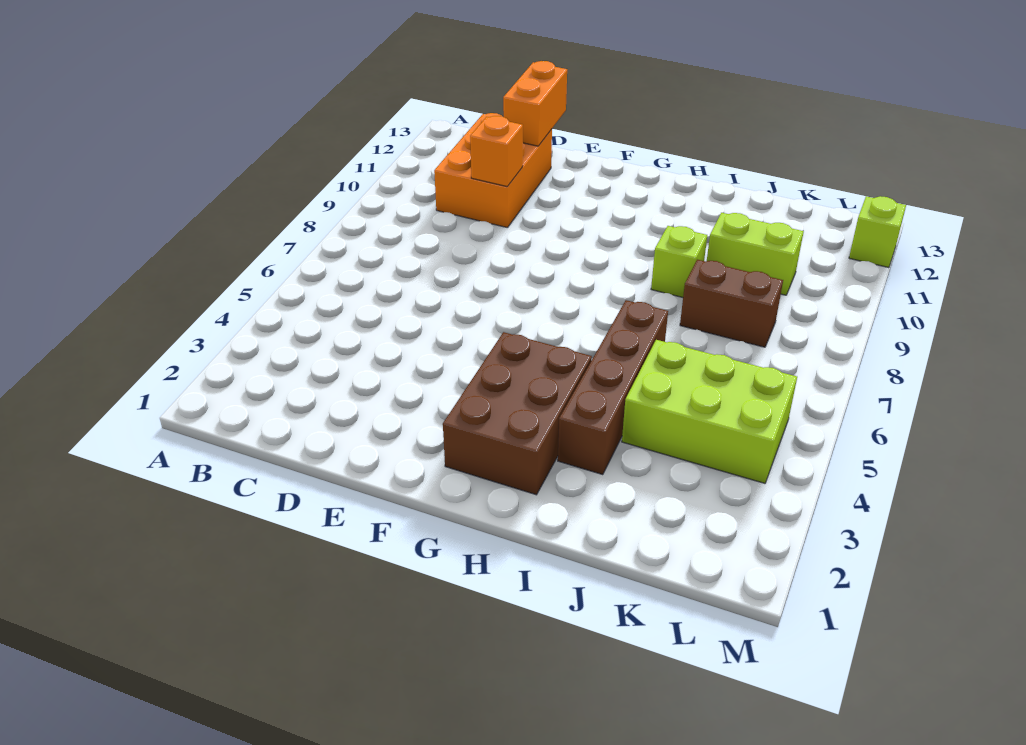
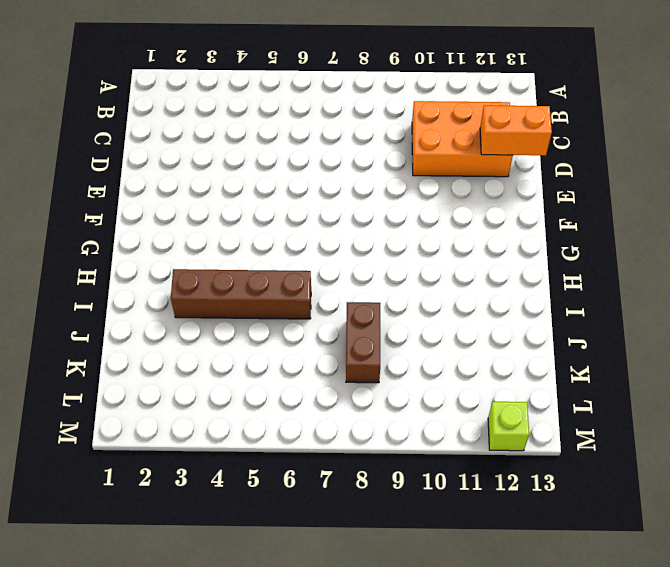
none -> brown brick G2:H4 level 1
none -> lime brick I9 level 1

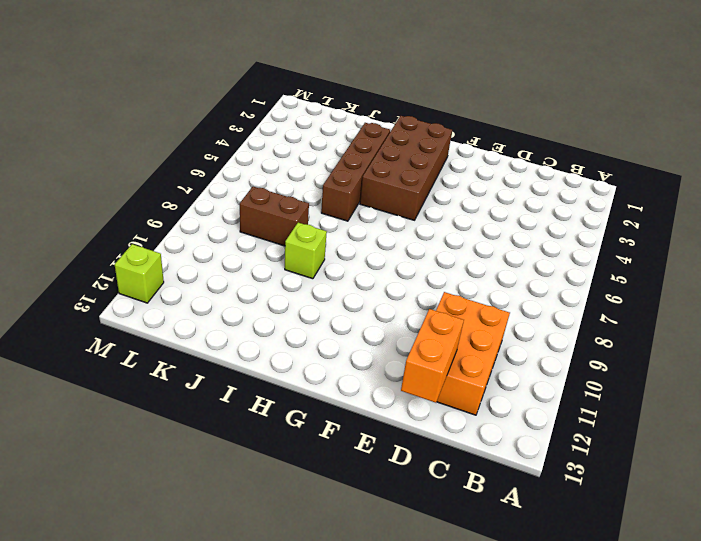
brown brick G2:H5 level 1 -> brown brick G2:H4 level 1
none -> lime brick J4:L5 level 1
none -> lime brick J10:K10 level 1

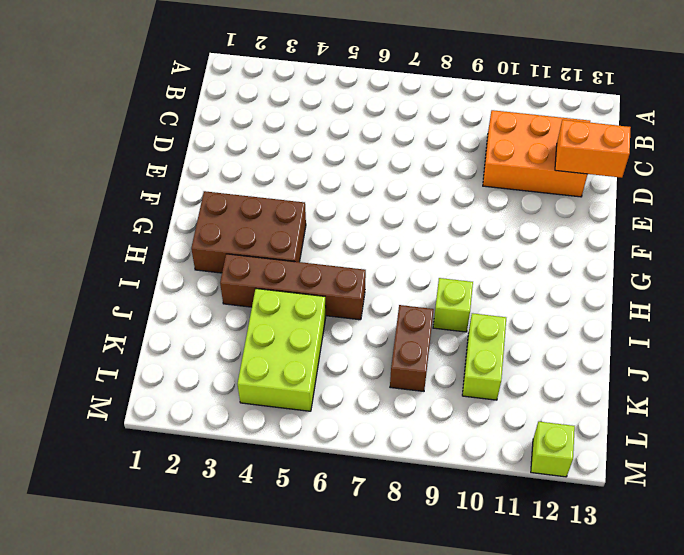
none -> orange brick D10 level 2

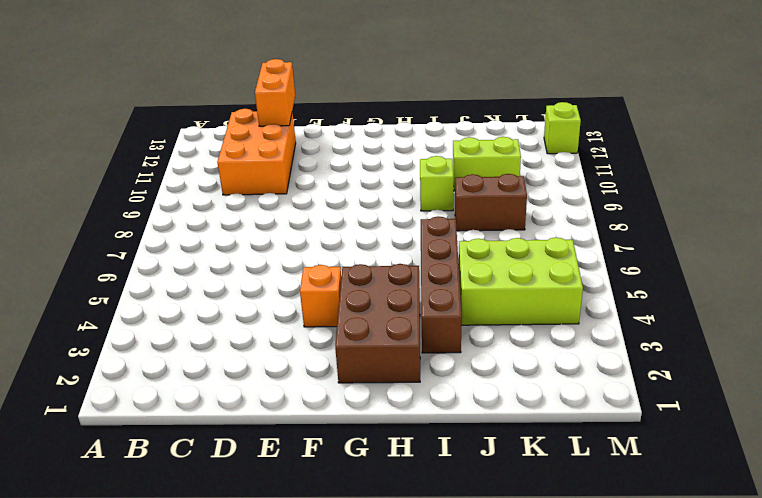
orange brick F4 level 1 -> orange brick D10 level 2

